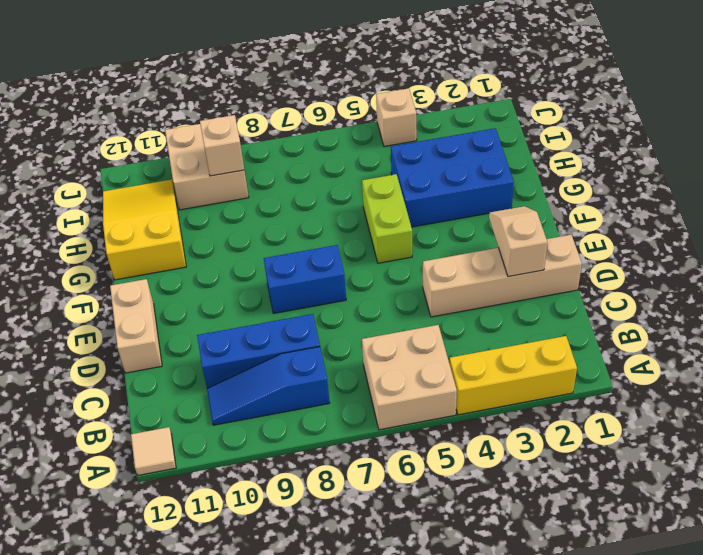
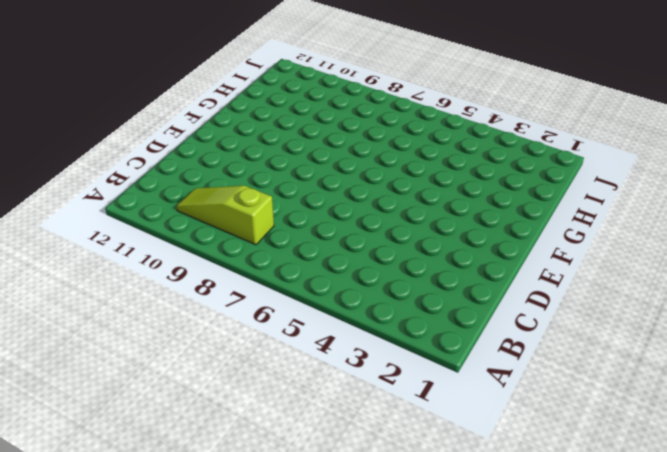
lime slope B8:B10 level 1 top 8 -> blue slope B8:B10 level 1 top 8
none -> yellow brick A2:A4 level 1
none -> tan brick A5:B6 level 1
none -> tan tile A12 level 1

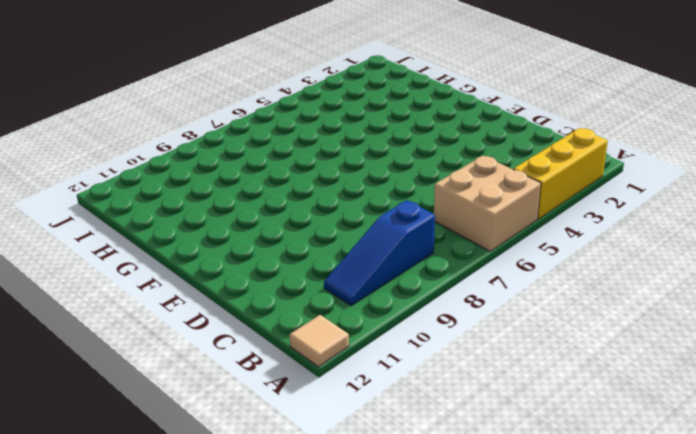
none -> blue brick C8:C10 level 1
none -> tan brick D1:D4 level 1
none -> tan brick D12:E12 level 1

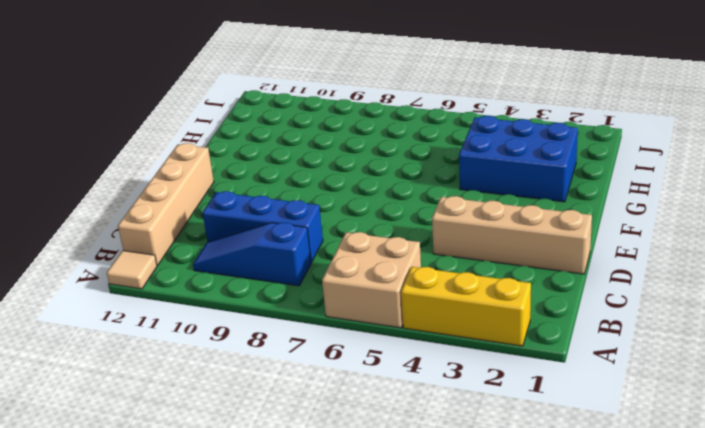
tan brick B12:E12 level 1 -> tan brick D12:E12 level 1
none -> blue brick E7:E8 level 1
none -> lime brick F5:G5 level 1
none -> yellow slope G11:I12 level 1 top G

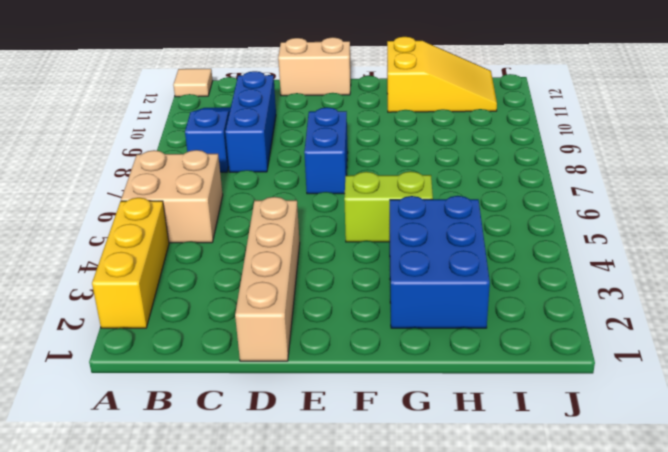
none -> tan brick I9:J10 level 1
none -> tan brick J4 level 1
none -> tan slope D2:E2 level 2 top D

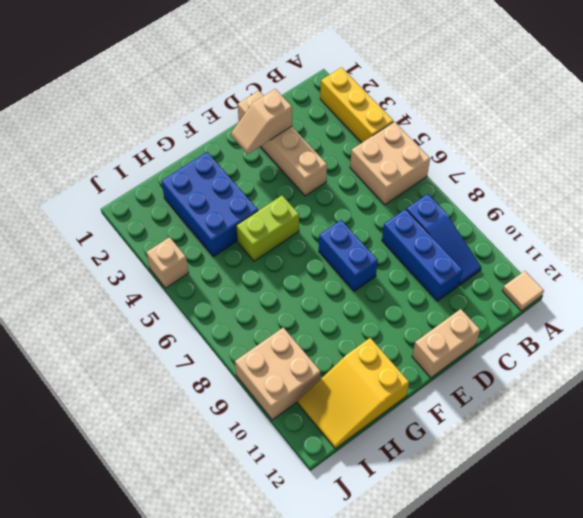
none -> tan brick I9 level 2

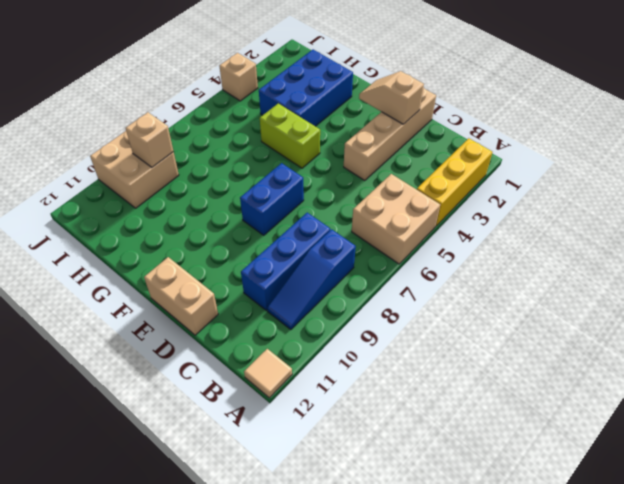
none -> yellow slope G11:I12 level 1 top G

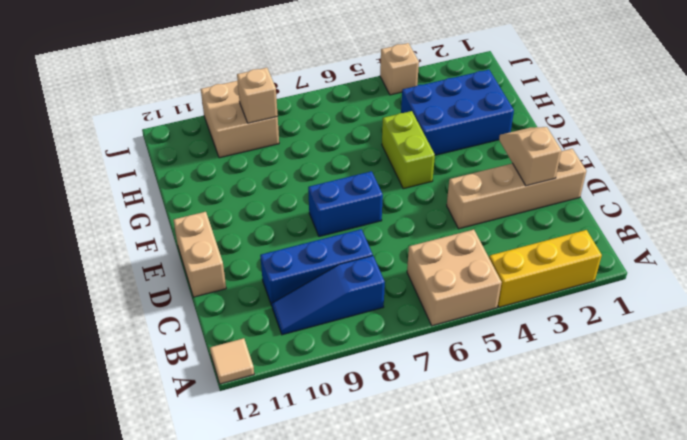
none -> yellow slope G11:I12 level 1 top G

